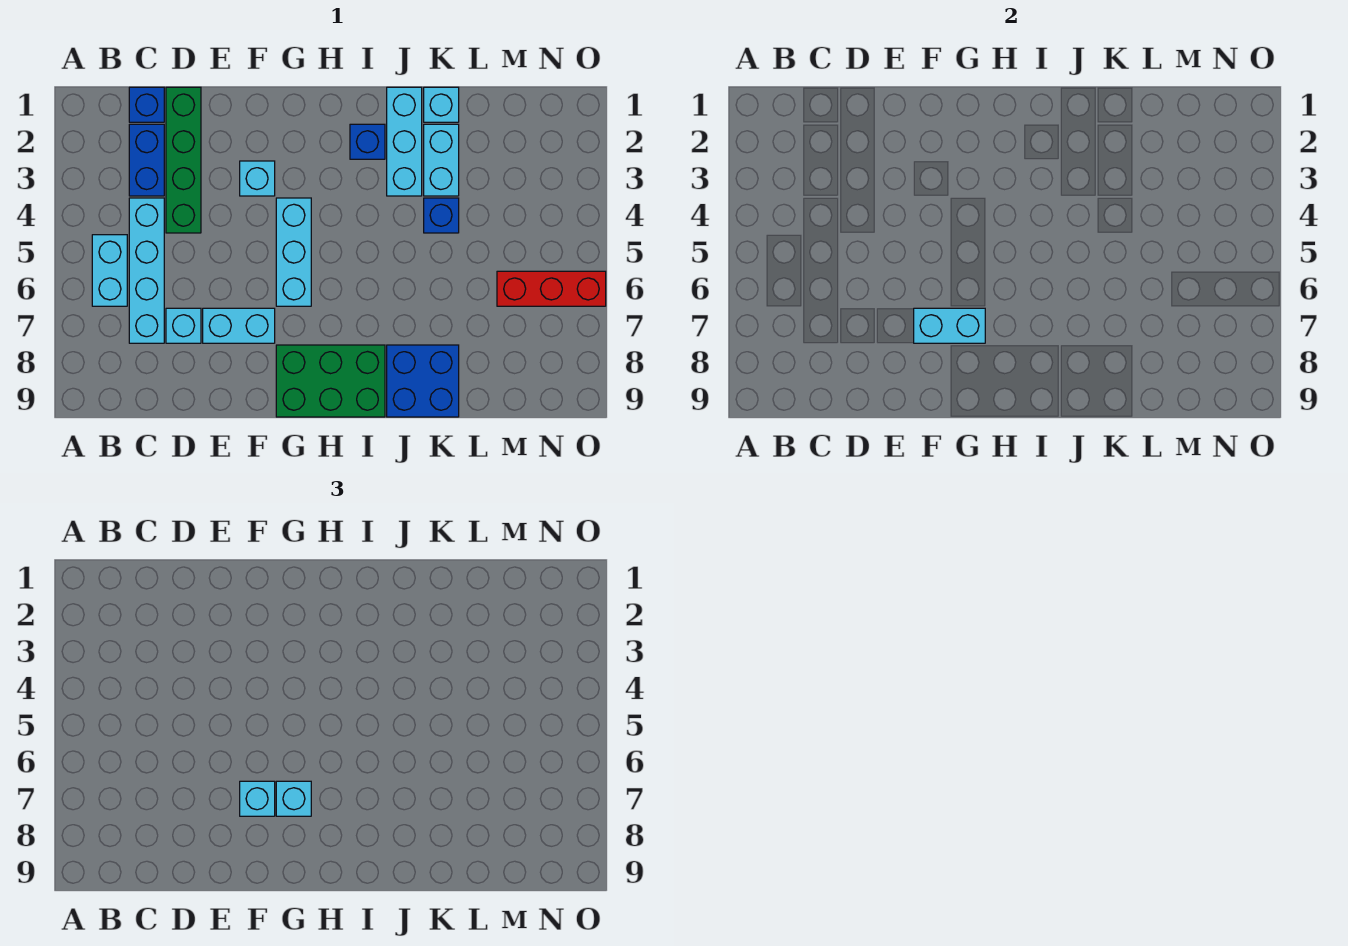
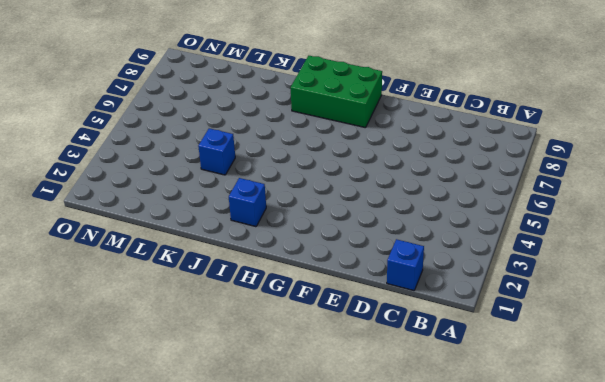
none -> cyan brick B5:B6 level 1
none -> blue brick C2:C3 level 1
none -> cyan brick C4:C7 level 1

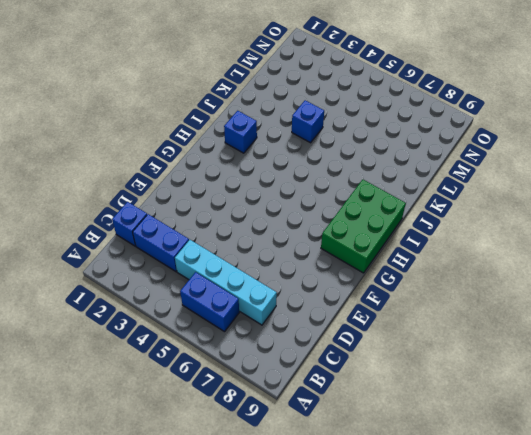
blue brick B5:B6 level 1 -> cyan brick B5:B6 level 1
none -> green brick D1:D4 level 1
none -> cyan brick D7 level 1
none -> cyan brick E7:F7 level 1

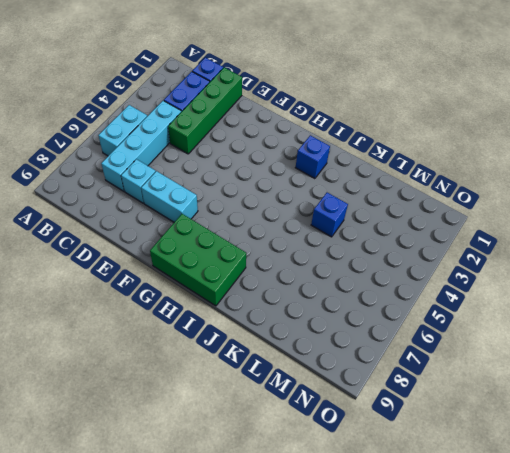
none -> cyan brick F3 level 1
none -> cyan brick G4:G6 level 1
none -> cyan brick J1:J3 level 1

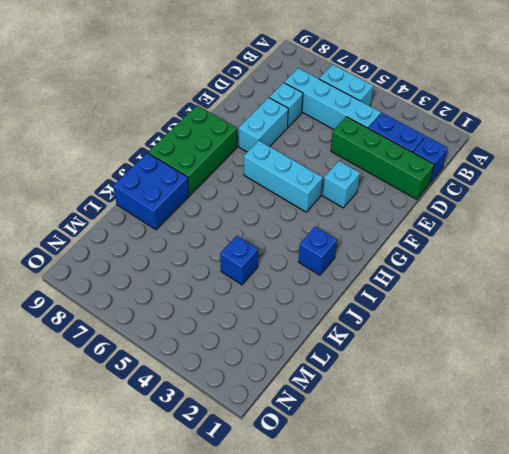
none -> cyan brick J1:J3 level 1
none -> cyan brick K1 level 1
none -> cyan brick K2:K3 level 1

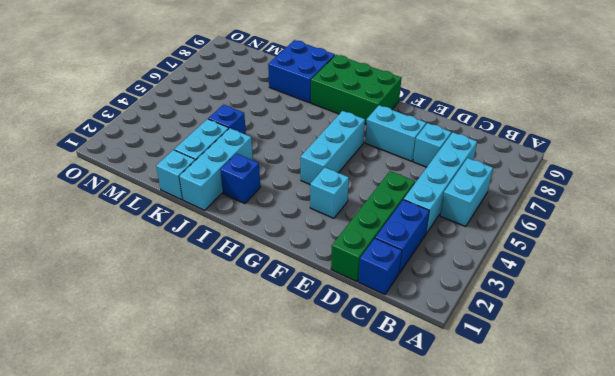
none -> red brick M6:O6 level 1
none -> cyan brick F7:G7 level 2
none -> cyan brick F7 level 3

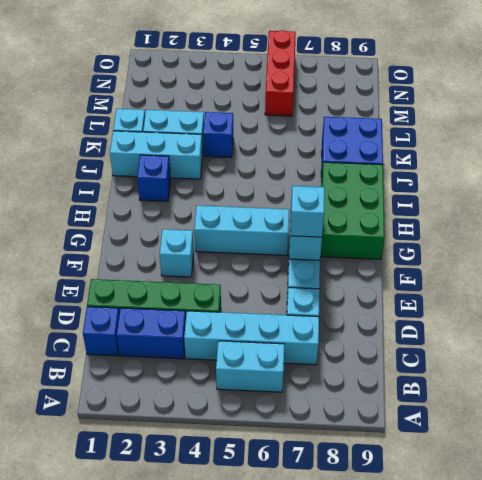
none -> cyan brick G7 level 3

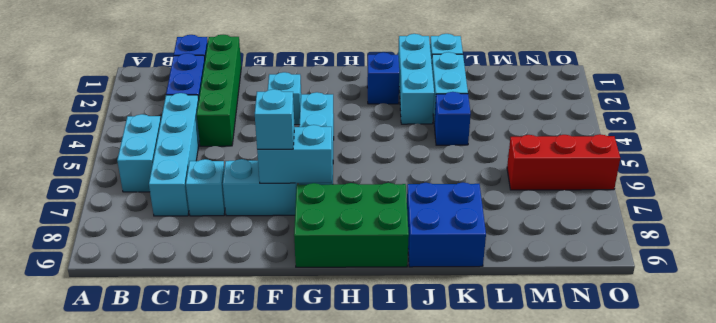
none -> cyan brick G7 level 3

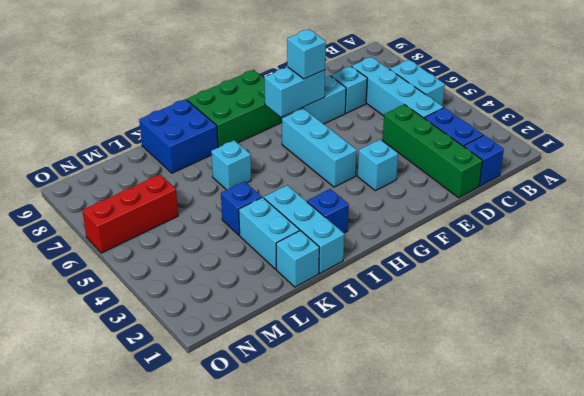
cyan brick J6 level 1 -> cyan brick G7 level 3

